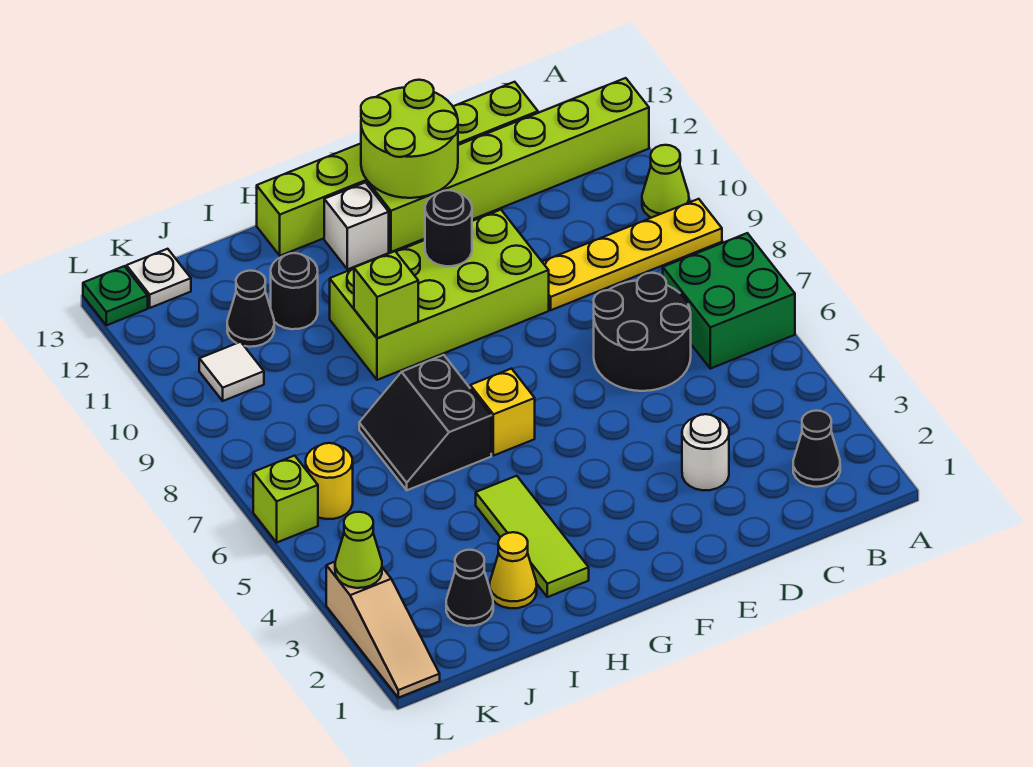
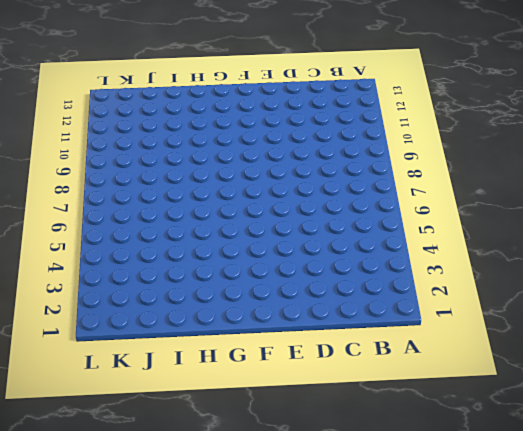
none -> green brick A6:B7 level 1
none -> yellow plate A9:D9 level 1
none -> lime cone A10 level 1

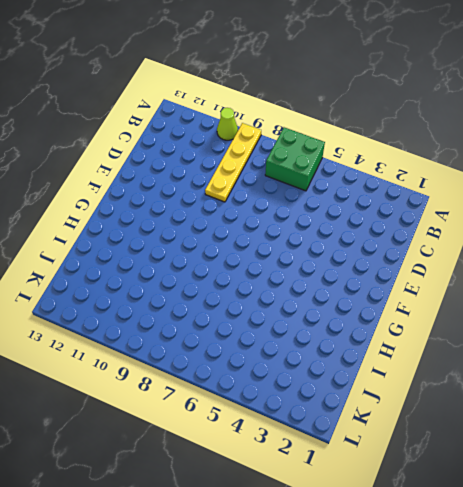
none -> lime brick A12:F12 level 1
none -> black cone B2 level 1
none -> black round brick C6:D7 level 1

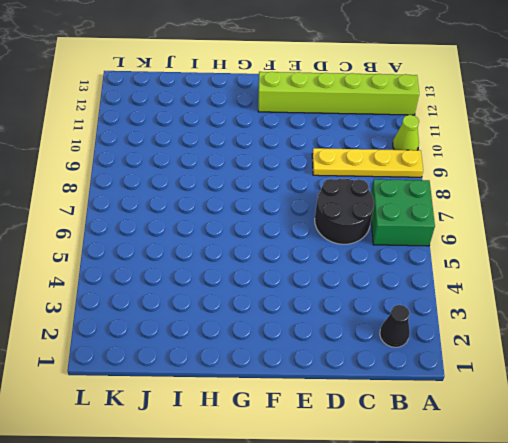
none -> lime brick C13:H13 level 1
none -> white round brick D3 level 1
none -> lime brick E9:H10 level 1

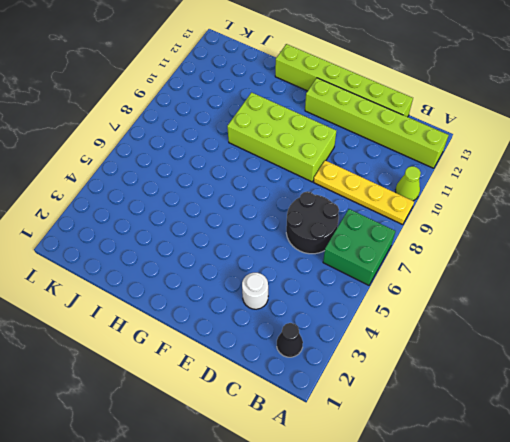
none -> yellow brick G6 level 1
none -> white brick G12 level 1
none -> lime tile H2:H4 level 1

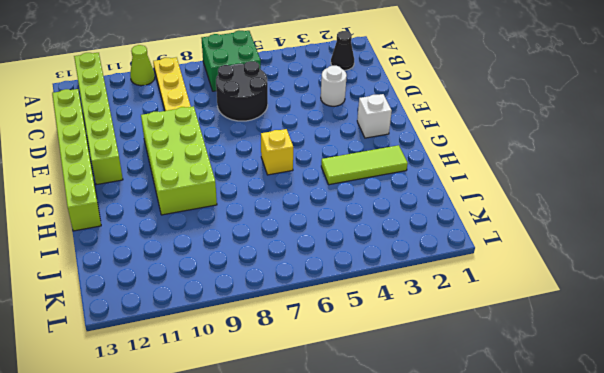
white brick F2 level 1 -> white brick G12 level 1
none -> black slope H6:I7 level 1 top H
none -> yellow cone I2 level 1
none -> black round brick I11 level 1

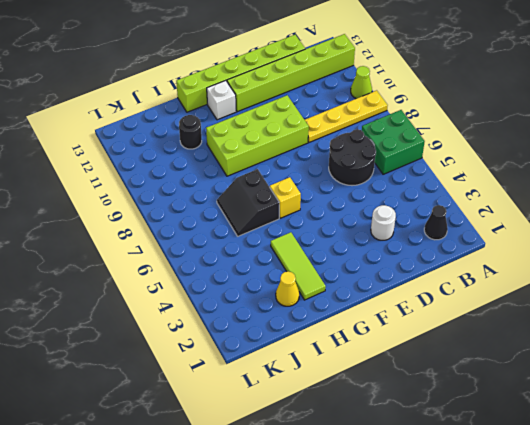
none -> black cone J2 level 1
none -> black cone J11 level 1
none -> yellow round brick K6 level 1

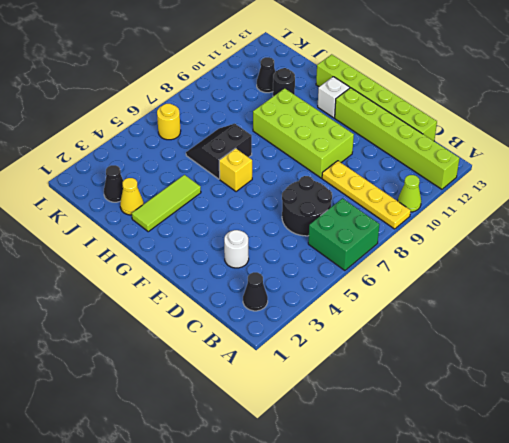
none -> white tile K10 level 1
none -> white plate K13 level 1
none -> tan slope L1:L3 level 1 top 3

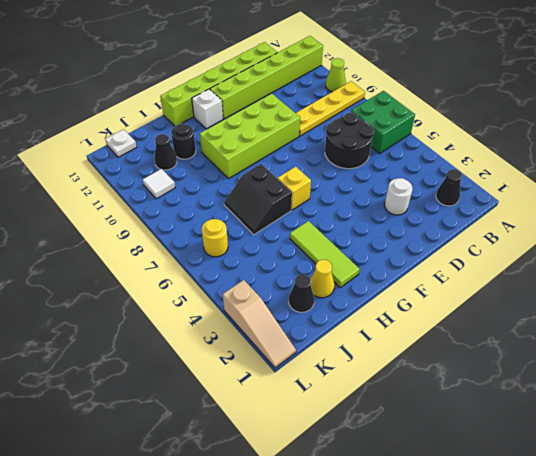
none -> lime brick L6 level 1
none -> green plate L13 level 1
none -> lime round brick E12:F13 level 2

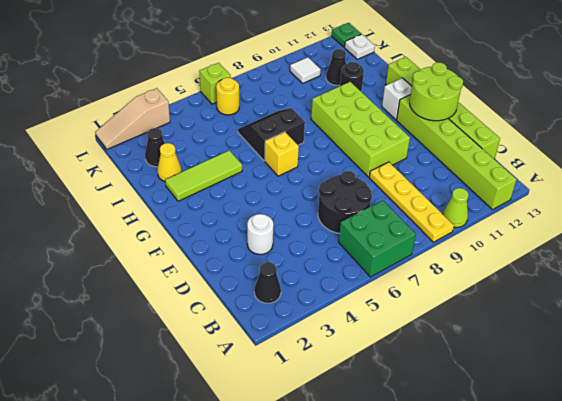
none -> black round brick F10 level 2
none -> lime brick H9 level 2
none -> lime cone L3 level 2

